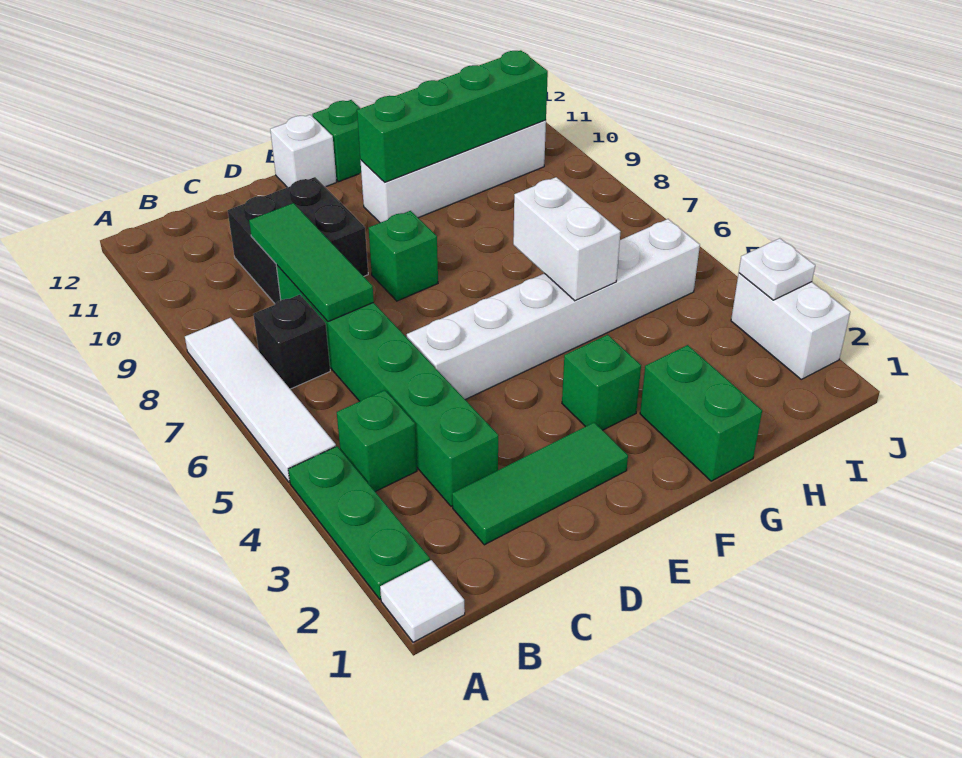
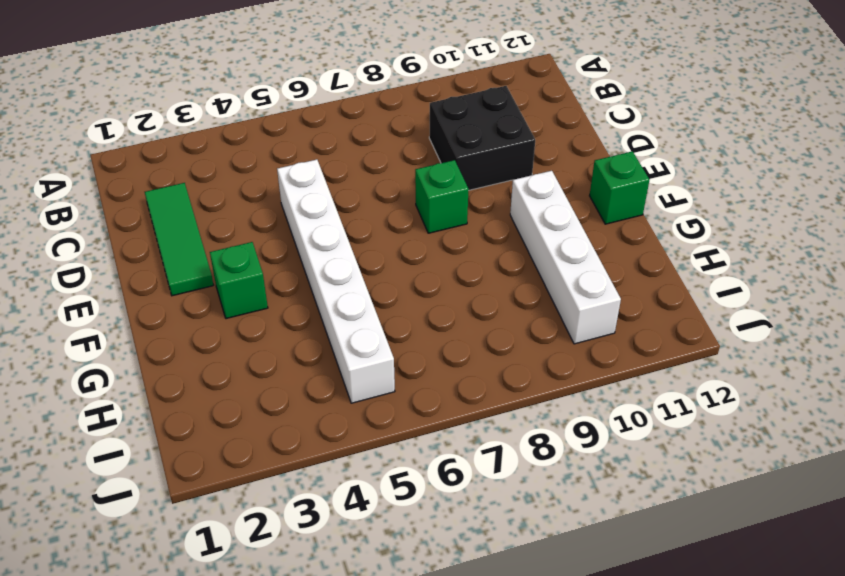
none -> white tile A1 level 1
none -> green plate A2:A4 level 1
none -> white tile A5:A8 level 1

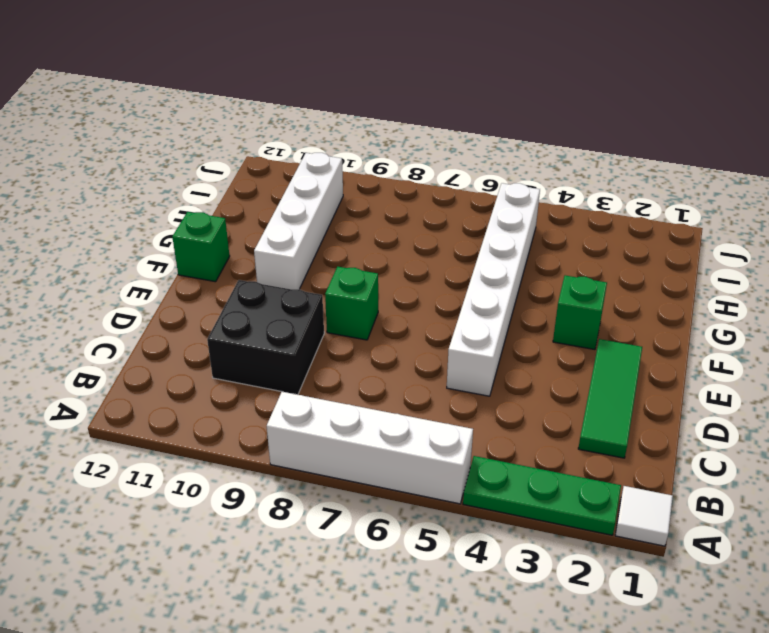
white brick A5:A8 level 1 -> white tile A5:A8 level 1
none -> green brick B4 level 1
none -> black brick B7 level 1
none -> green brick C3:C8 level 1

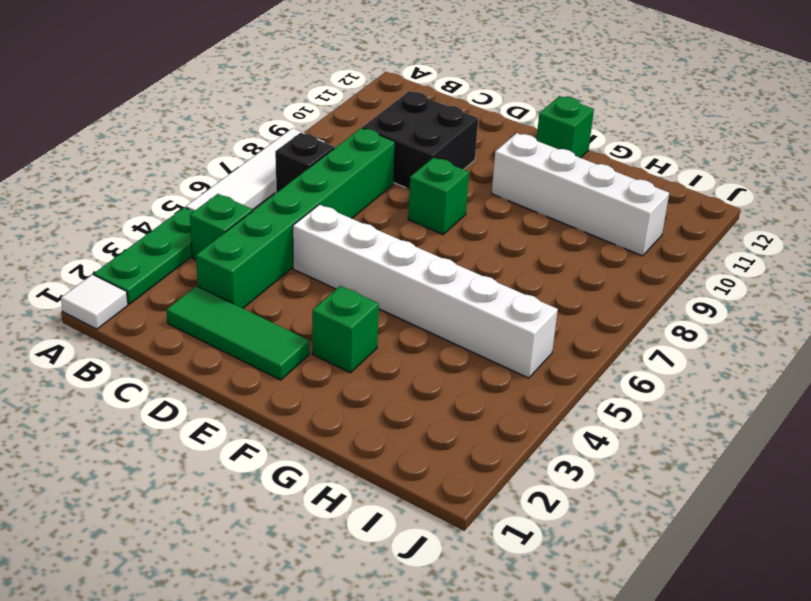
none -> white brick E12 level 1
none -> green brick G1:G2 level 1
none -> white brick J2:J3 level 1

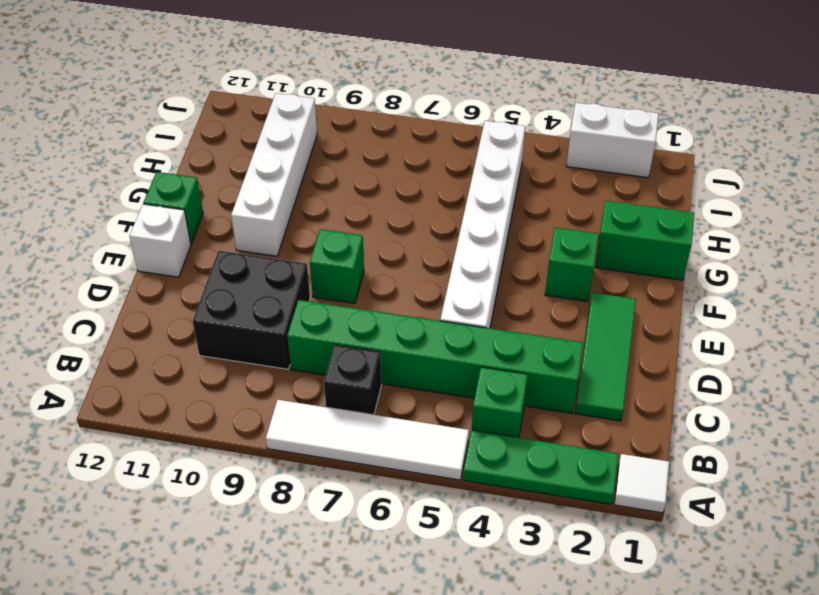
none -> green tile C7:C9 level 2
none -> green brick F10:I10 level 2
none -> white brick G5:G6 level 2

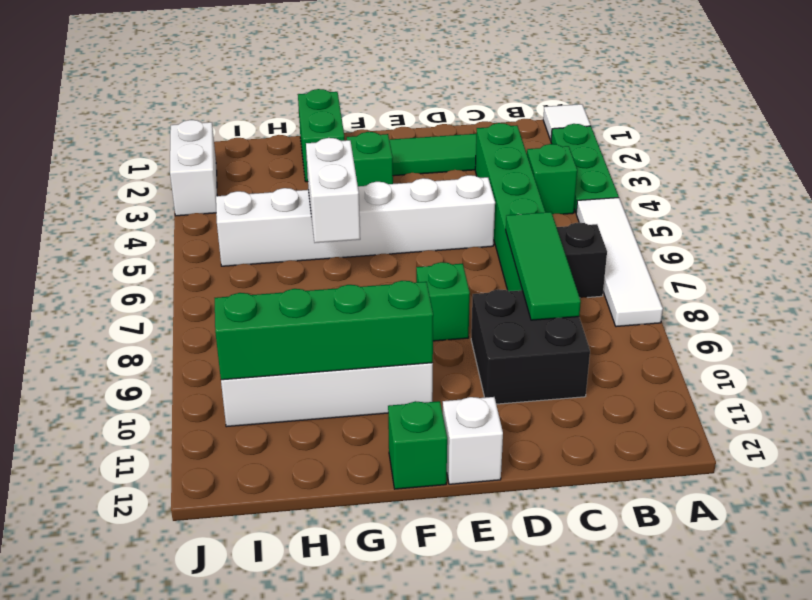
none -> white plate J3 level 2

